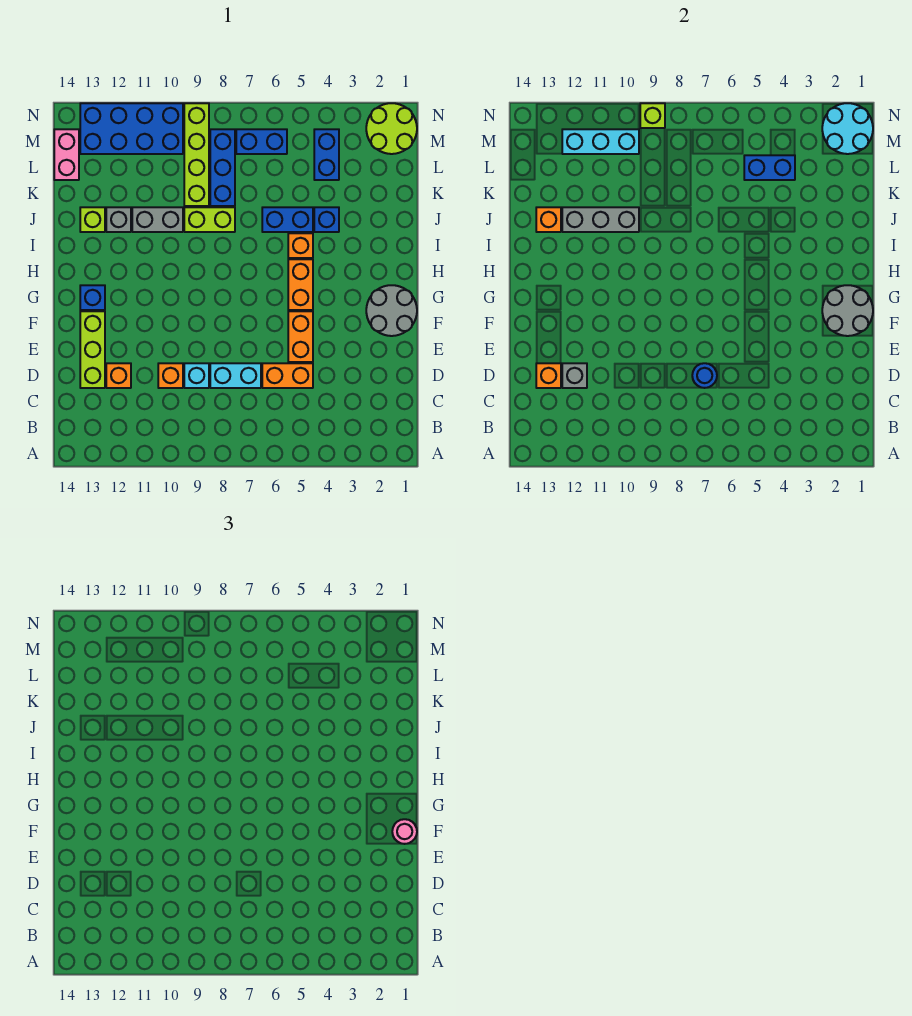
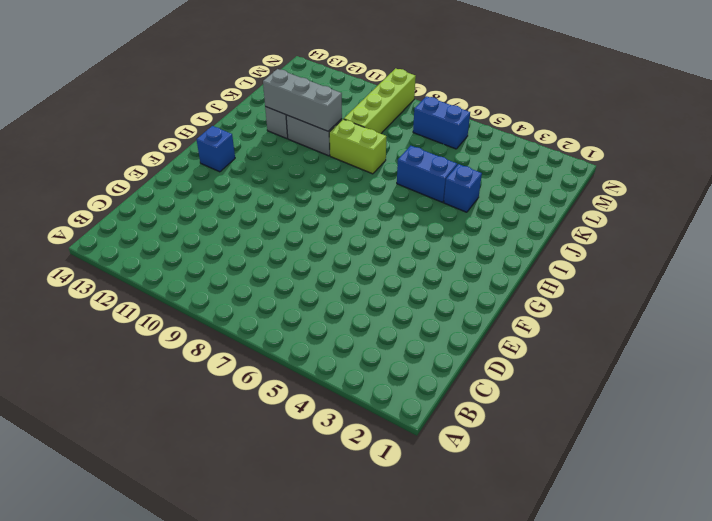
none -> orange brick D5:D6 level 1
none -> cyan brick D7:D8 level 1
none -> cyan brick D9 level 1
none -> orange brick D10 level 1

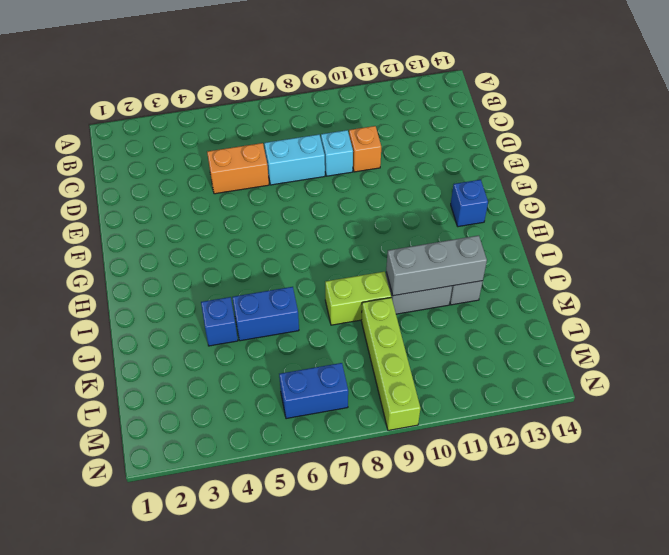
none -> orange brick D12 level 1
none -> lime brick D13:F13 level 1
none -> orange brick E5:F5 level 1
none -> grey round brick F1:G2 level 1

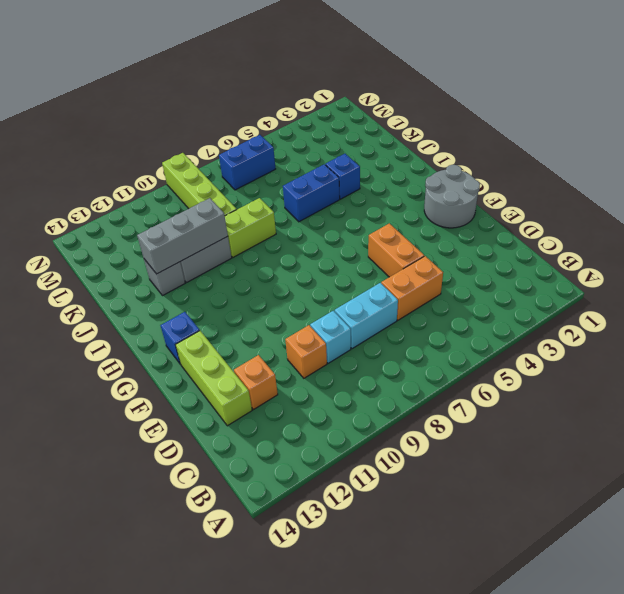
none -> orange brick G5:H5 level 1
none -> orange brick I5 level 1
none -> lime brick J13 level 1
none -> blue brick K8:M8 level 1

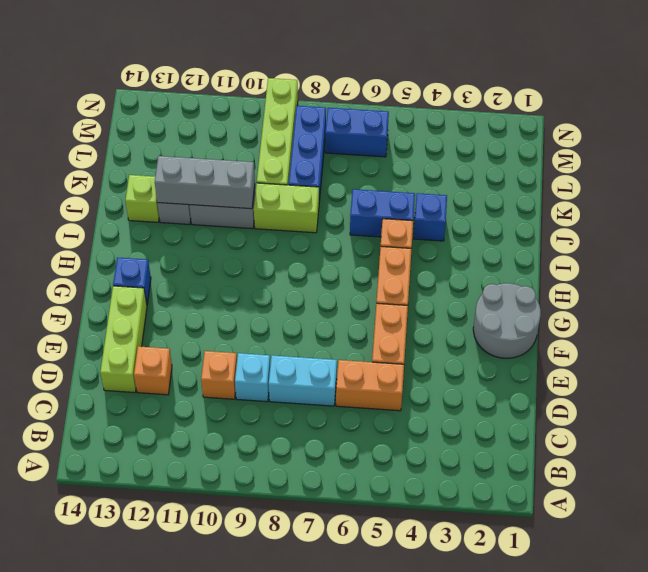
none -> blue brick L4:M4 level 1
none -> pink brick L14:M14 level 1
none -> lime round brick M1:N2 level 1
none -> blue brick M10:N13 level 1

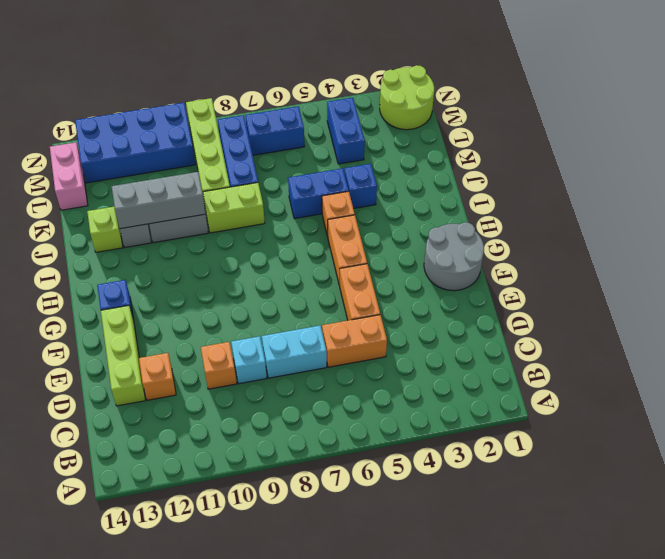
none -> blue round brick D7 level 2
none -> grey brick D12 level 2
none -> orange brick D13 level 2
none -> grey round brick F1:G2 level 2

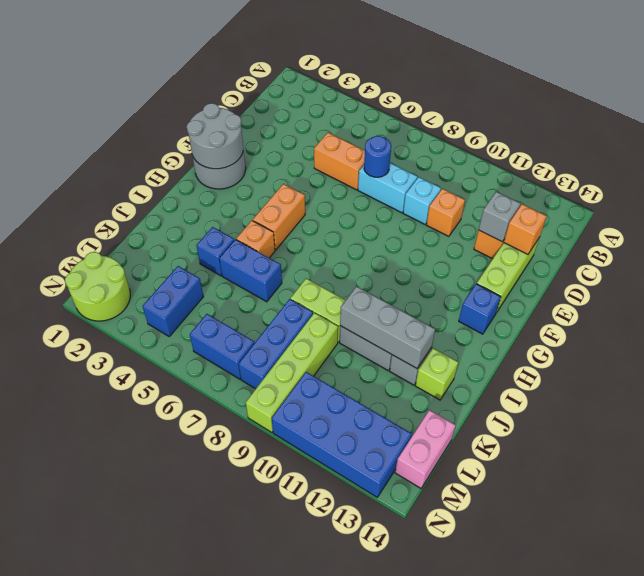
none -> orange brick E5:F5 level 1
none -> orange brick J13 level 2
none -> blue brick L4:L5 level 2
none -> cyan round brick M1:N2 level 2

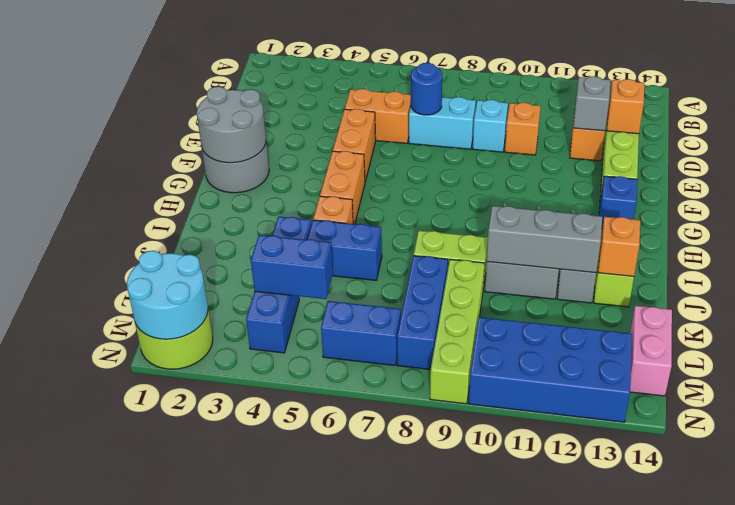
none -> cyan brick M10:M12 level 2
none -> lime brick N9 level 2
none -> pink round brick F1 level 3

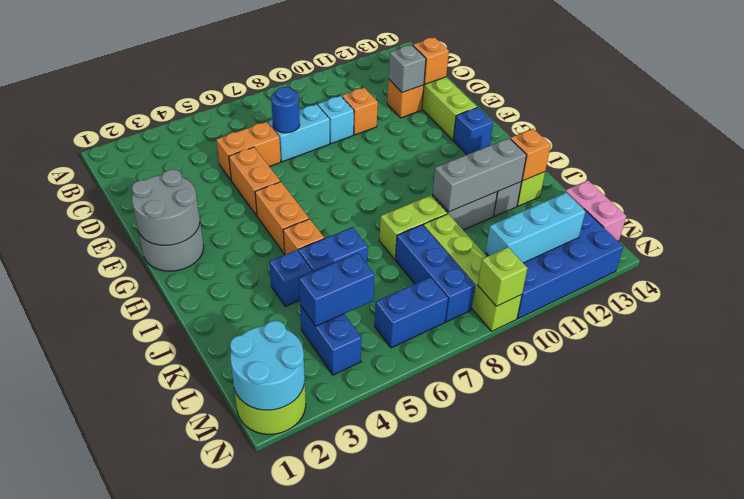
none -> pink round brick F1 level 3

